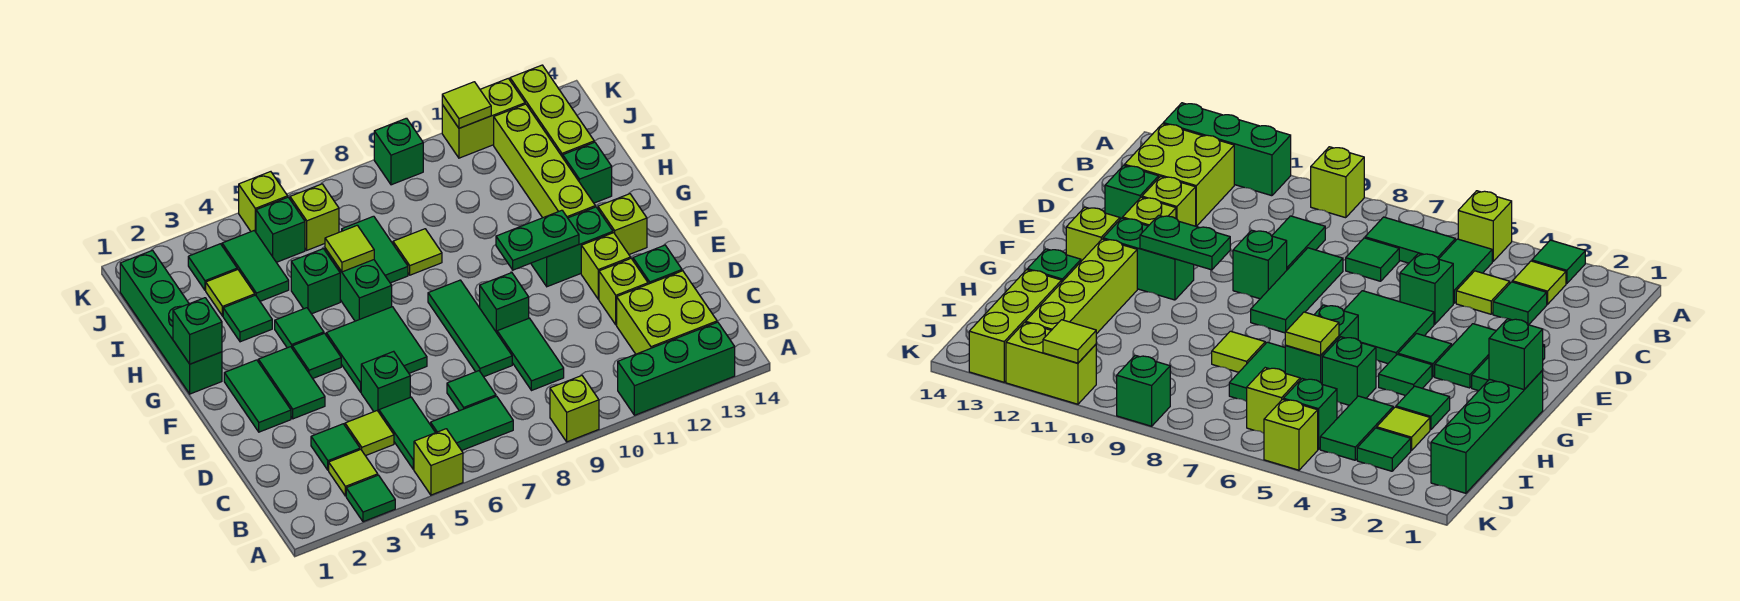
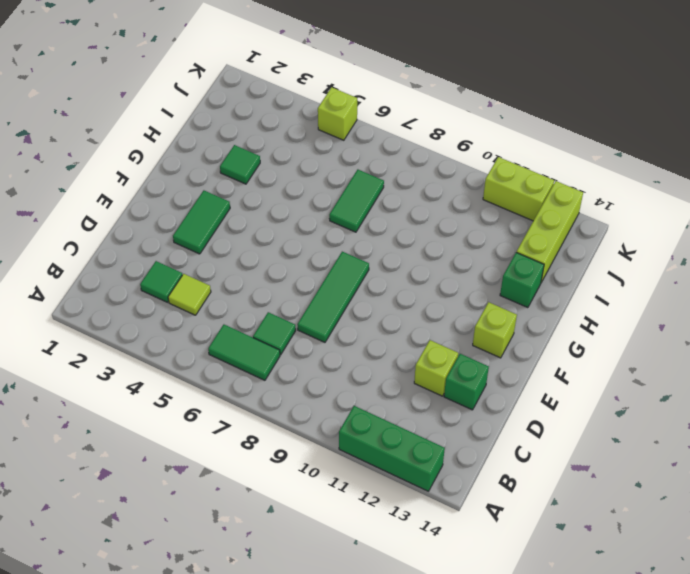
none -> green tile A3 level 1
none -> lime brick A5 level 1
none -> lime brick A9 level 1
none -> lime tile B3 level 1

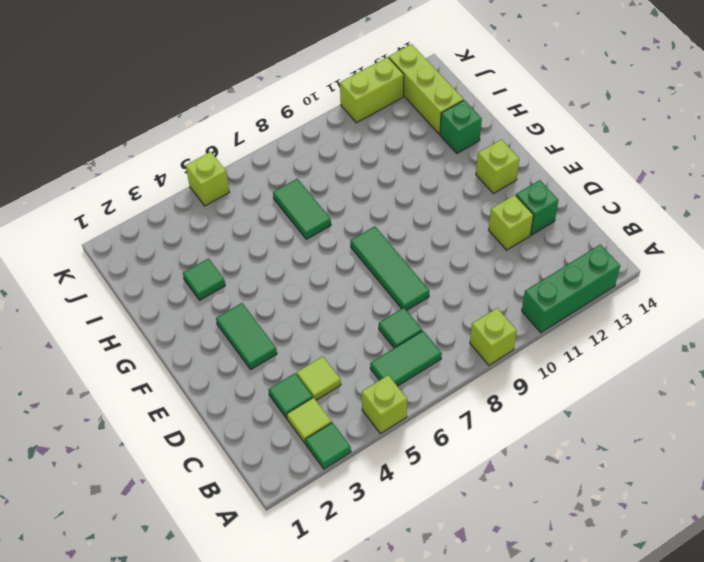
none -> green tile B5:C5 level 1
none -> lime brick B12:C13 level 1
none -> green tile C9:D9 level 1
none -> green brick D5 level 1

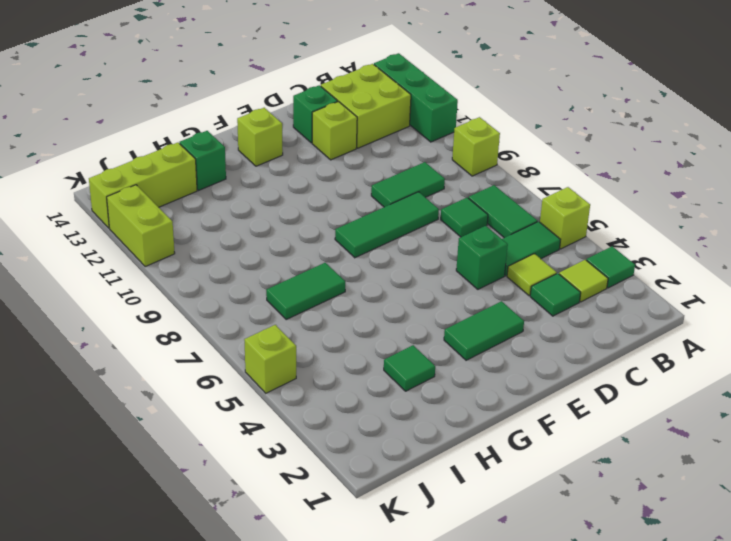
none -> green tile E2:F2 level 1
none -> green tile E5:F6 level 1
none -> green brick E9 level 1
none -> lime brick E12 level 1

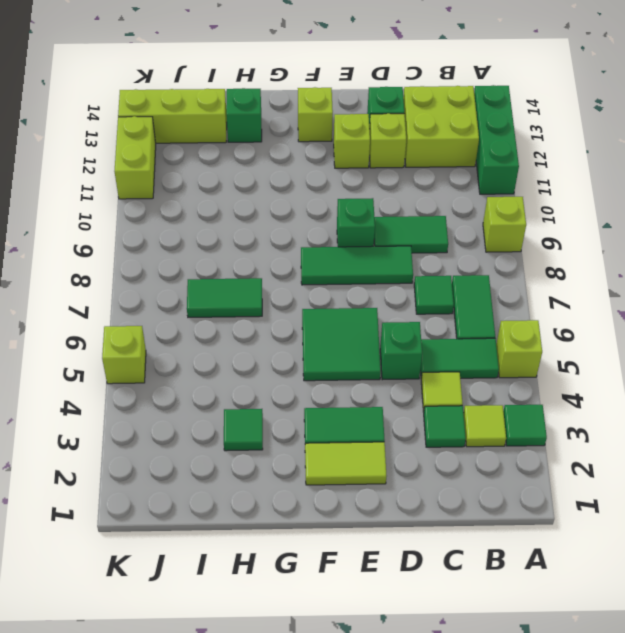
lime tile E2:F2 level 1 -> green tile E2:F2 level 1
none -> green tile F4 level 1
none -> green brick F11:F12 level 1
none -> green brick G1:J1 level 1
none -> green tile G4 level 1

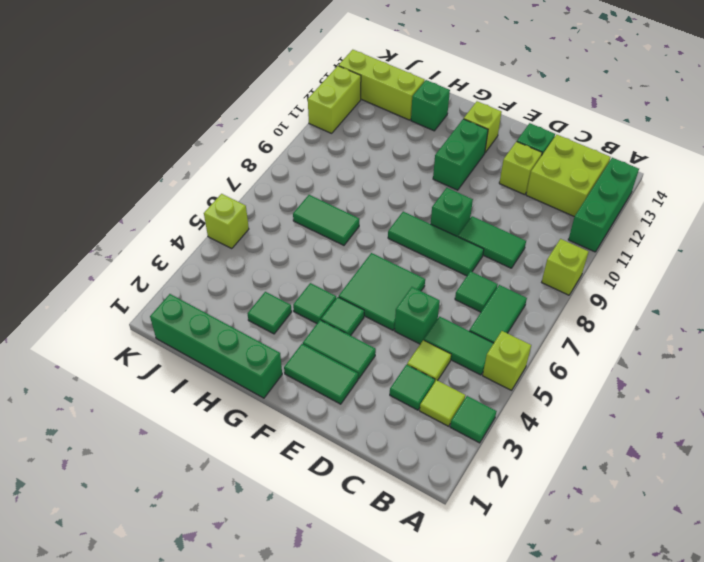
none -> lime brick E12 level 1
none -> green brick G6:H6 level 1
none -> lime brick G12:J12 level 1
none -> green brick H5 level 1

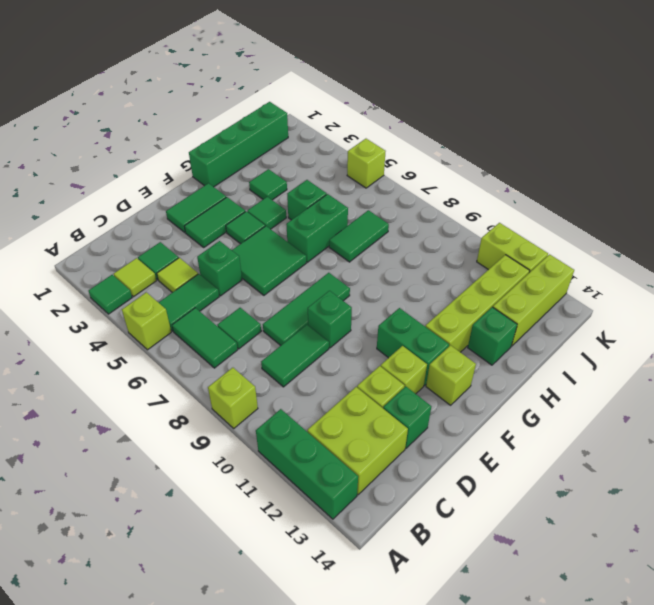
none -> lime tile H8 level 1
none -> lime tile I3 level 1
none -> green tile I4:J4 level 1
none -> green tile J3 level 1

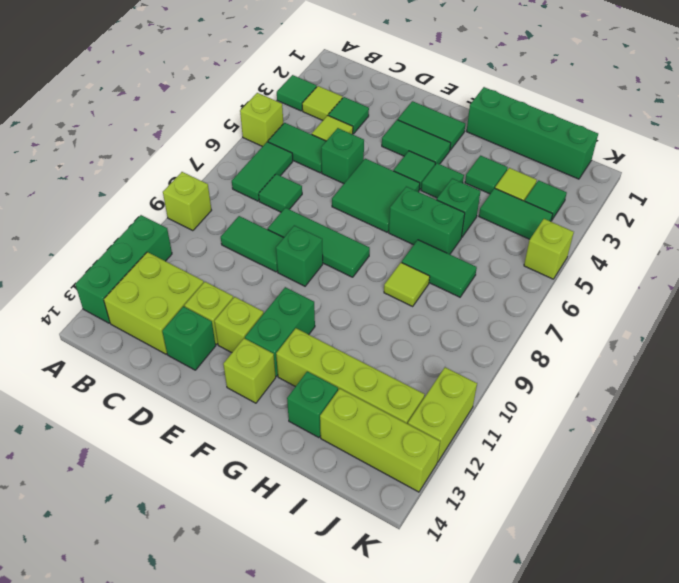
none -> green brick J5 level 1
none -> lime brick J6 level 1
none -> green brick K9 level 1
none -> green plate F10:F11 level 2

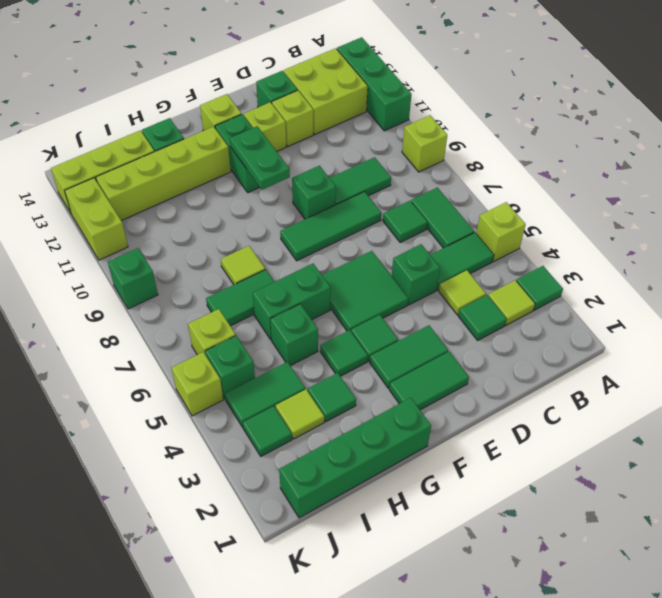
none -> green brick G1 level 2
none -> lime tile H6 level 2
none -> lime tile K11 level 2

